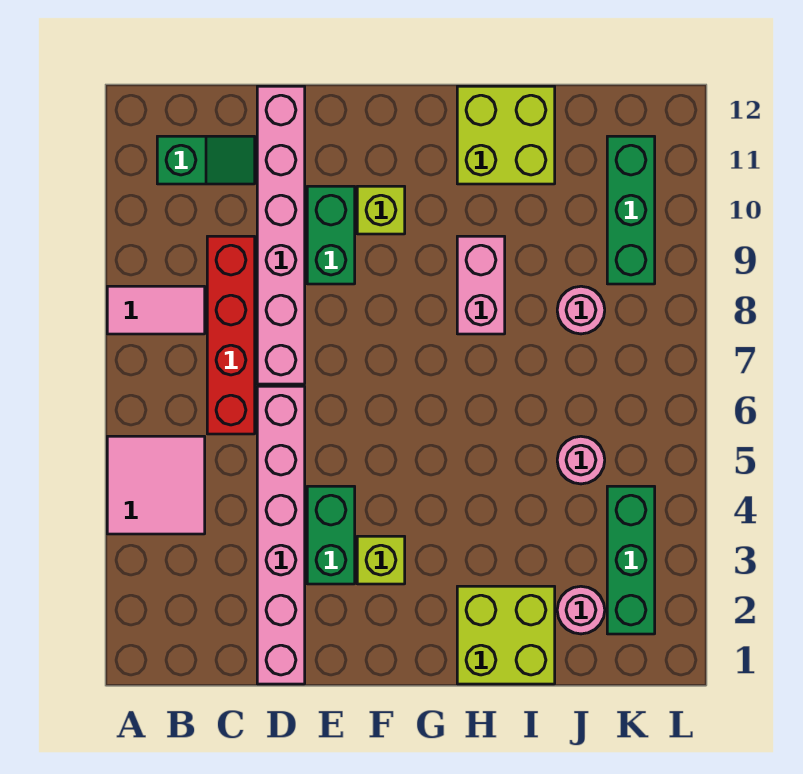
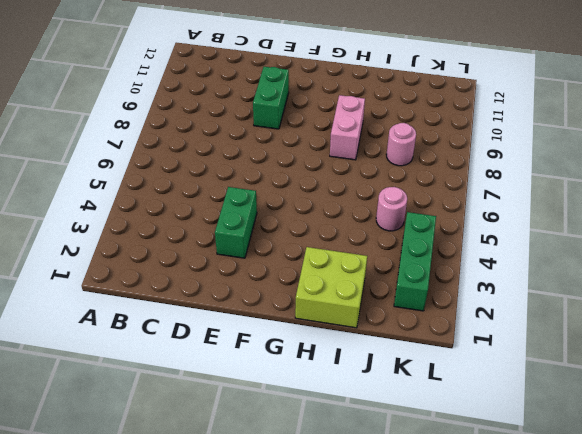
none -> pink tile A4:B5 level 1
none -> pink tile A8:B8 level 1
none -> green slope B11:C11 level 1 top B

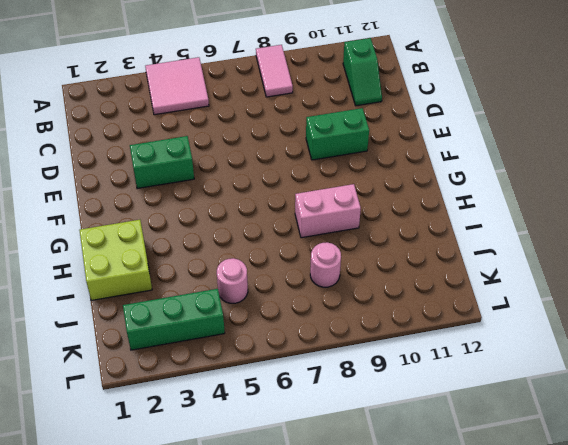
none -> red brick C6:C9 level 1
none -> pink brick D1:D6 level 1
none -> pink brick D7:D12 level 1

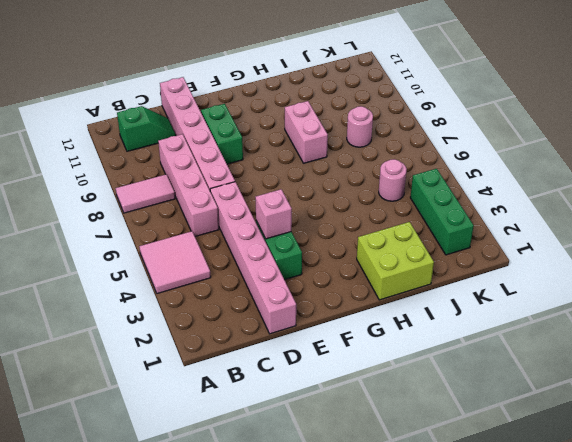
pink brick C6:C9 level 1 -> red brick C6:C9 level 1
pink brick E4 level 2 -> none
none -> lime brick F3 level 1
none -> lime brick F10 level 1
none -> lime brick H11:I12 level 1

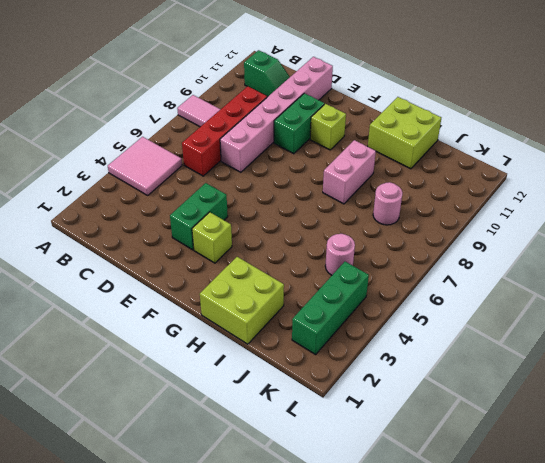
none -> pink brick D1:D6 level 1
none -> pink round brick J2 level 1
none -> green brick K9:K11 level 1

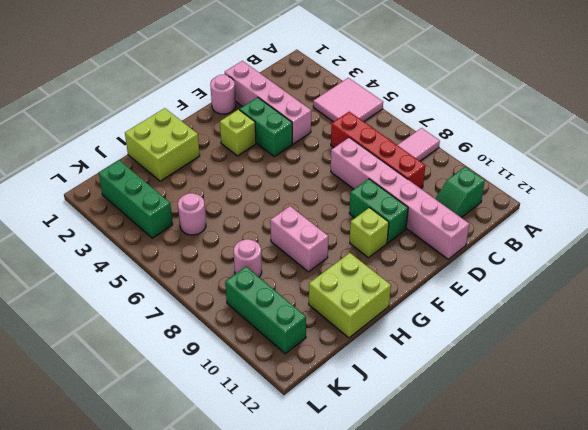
pink brick D1:D4 level 1 -> pink brick D1:D6 level 1
pink round brick E1 level 1 -> pink round brick J2 level 1

